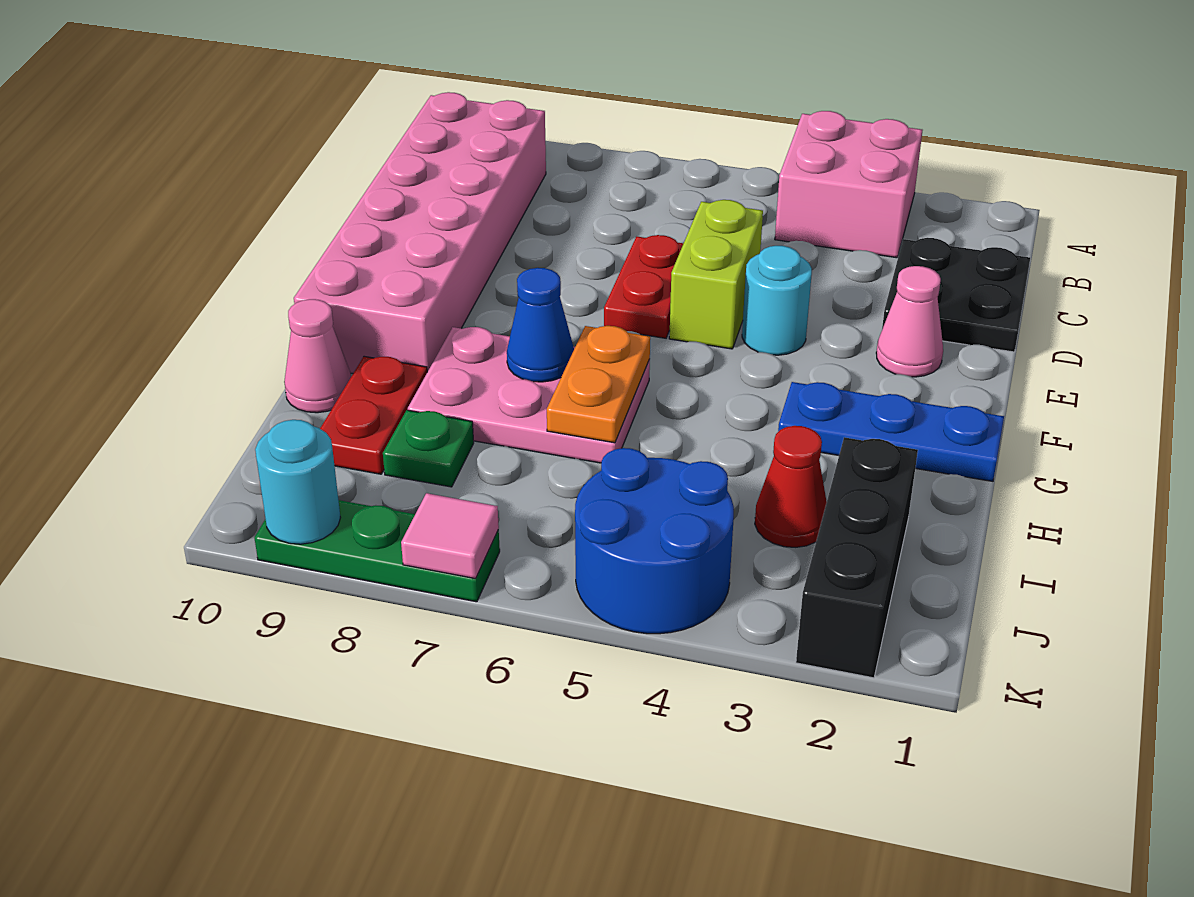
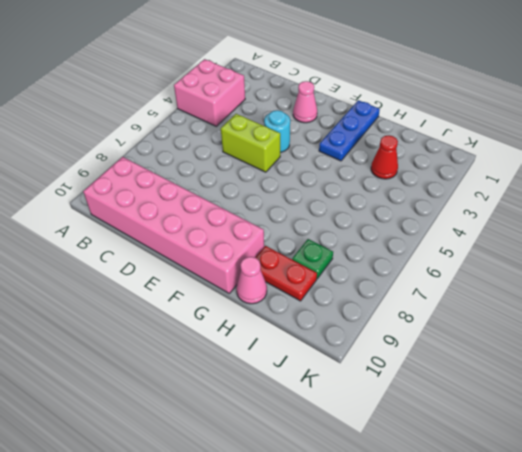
none -> black plate C1:D2 level 1
none -> red plate D6:E6 level 1
none -> pink plate G6:H8 level 1

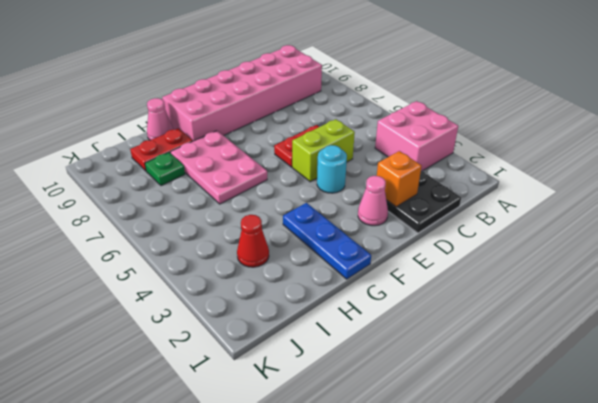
orange brick D2 level 2 -> none
none -> black brick I2:K2 level 1
none -> blue round brick J4:K5 level 1
none -> green plate K7:K9 level 1

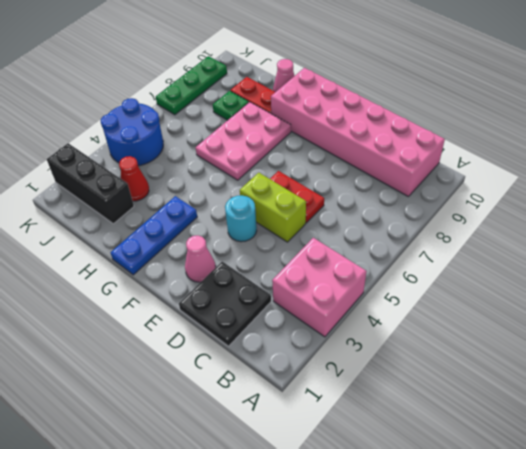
none -> orange plate G6:H6 level 2
none -> blue cone G7 level 2
none -> pink tile K7 level 2

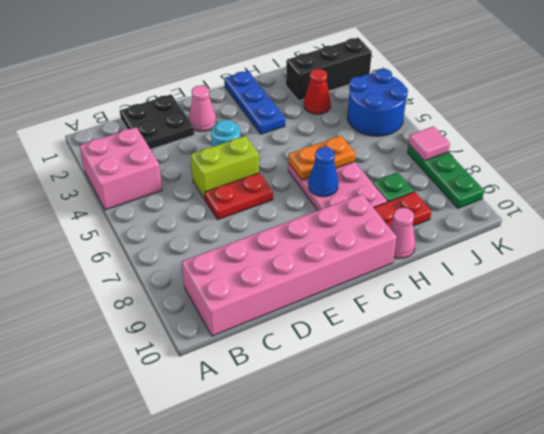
none -> cyan round brick K9 level 2

